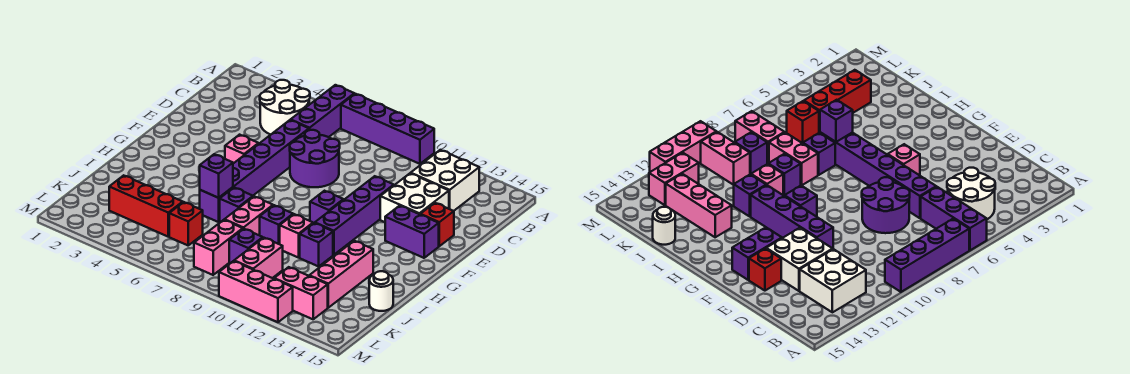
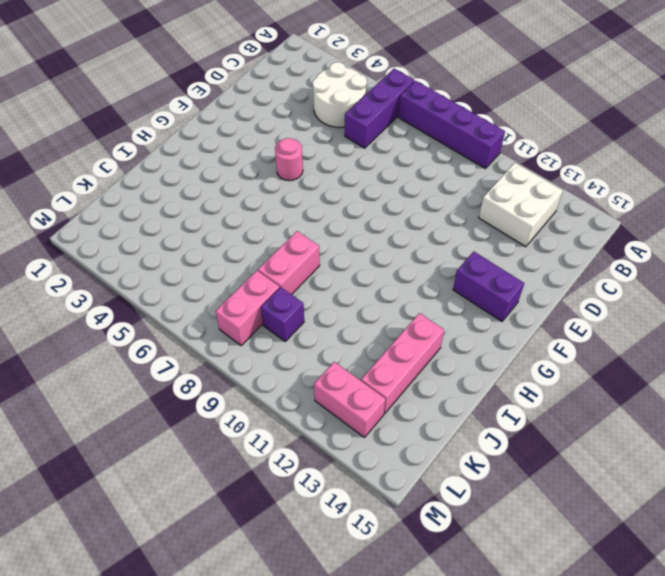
pink round brick F5 level 1 -> pink brick F5 level 1
none -> purple brick D6:I6 level 1
none -> purple round brick D7:E8 level 1
none -> white brick D12:E13 level 1

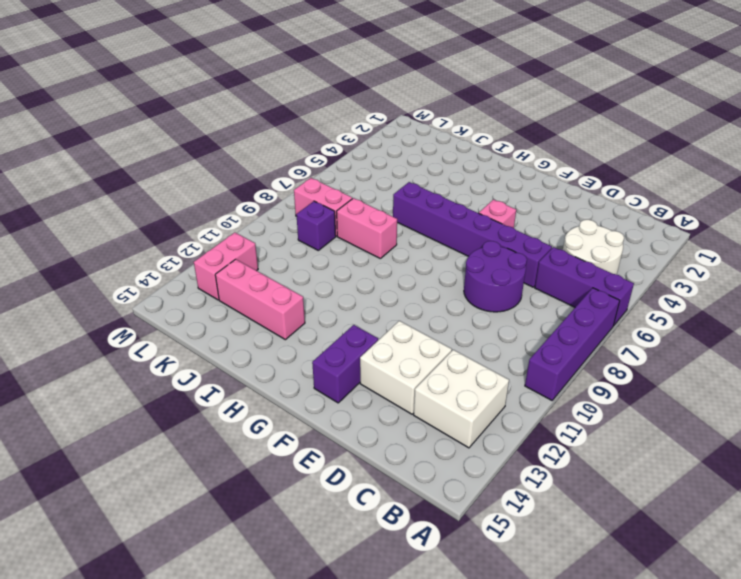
none -> purple brick E11:H11 level 1
none -> red brick E14 level 1
none -> purple brick G10 level 1

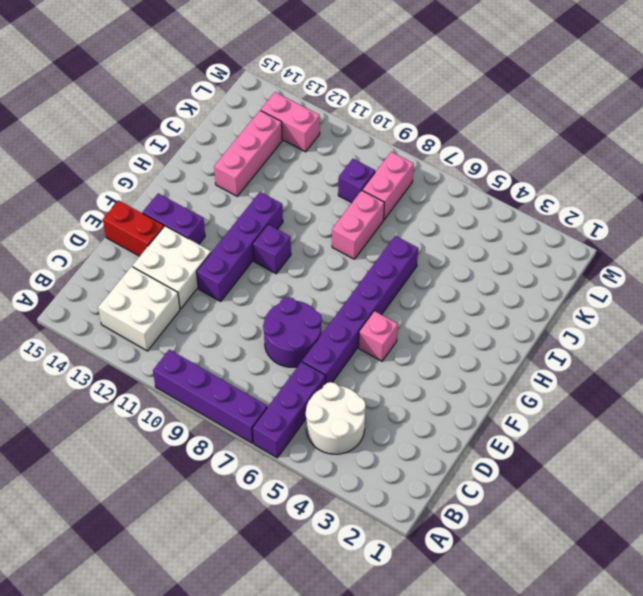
red brick E14:E15 level 1 -> red brick E14 level 1
none -> purple brick I7 level 1
none -> purple brick I9 level 1
none -> pink brick I10 level 1

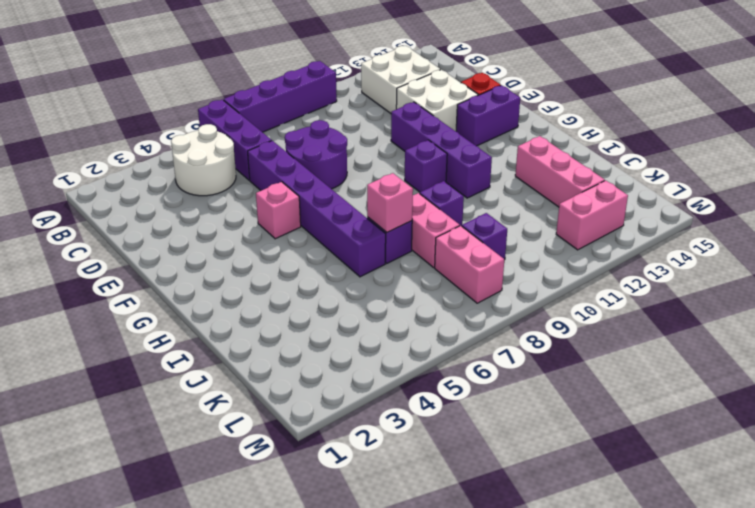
pink brick I7 level 2 -> pink brick I10 level 1
none -> purple brick I11 level 1
none -> white round brick J15 level 1
none -> red brick K3:K5 level 1

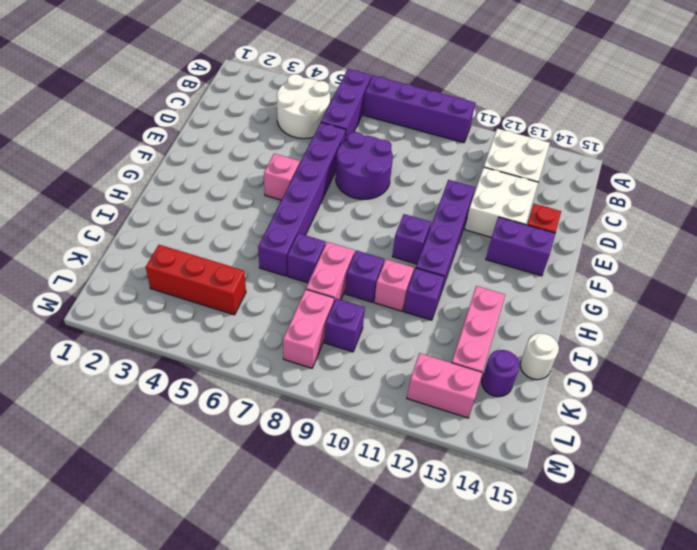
purple round brick K14 level 1 -> none
none -> red brick K6 level 1
none -> pink brick K10:L10 level 1
none -> pink brick M10:M12 level 1

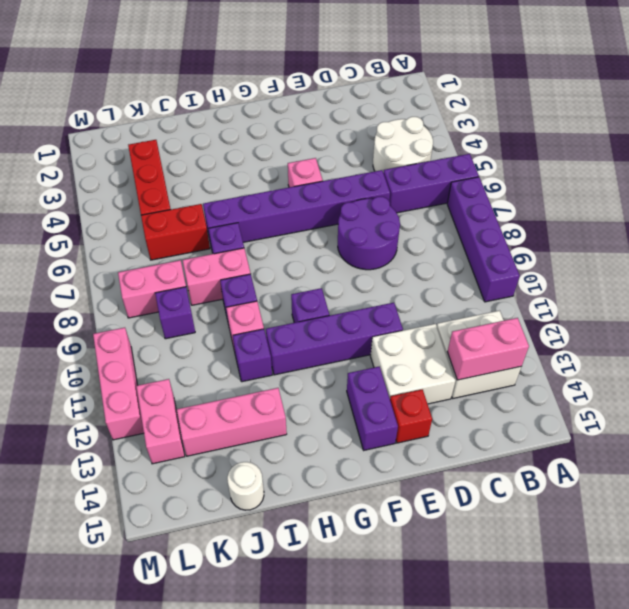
pink brick B13:C13 level 2 -> pink brick K10:L10 level 1
red brick J6:K6 level 1 -> red brick K6 level 1
none -> purple brick I6 level 2

